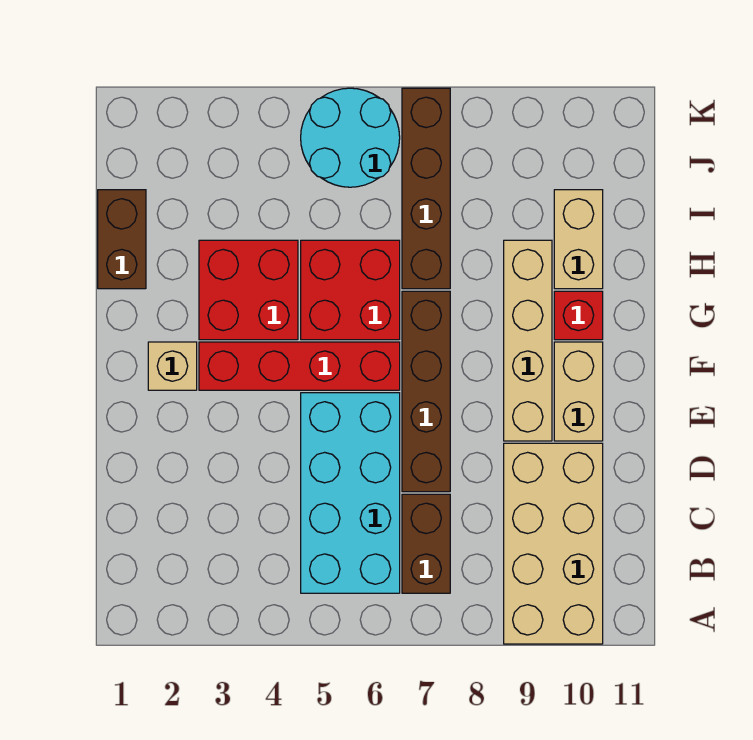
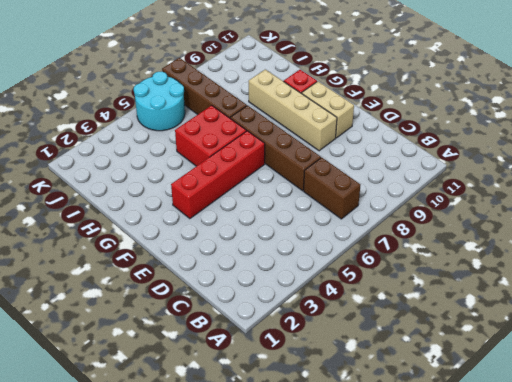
none -> tan brick A9:D10 level 1
none -> cyan brick B5:E6 level 1
none -> tan brick F2 level 1

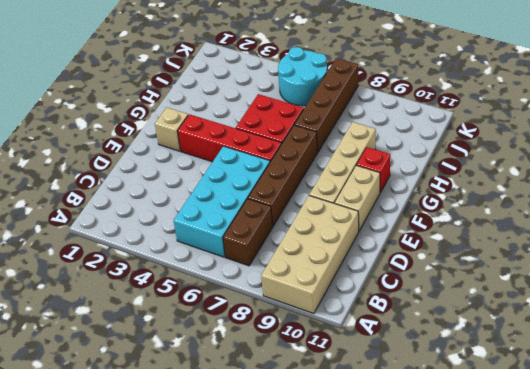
none -> red brick G3:H4 level 1
none -> brown brick H1:I1 level 1
none -> tan brick H10:I10 level 1

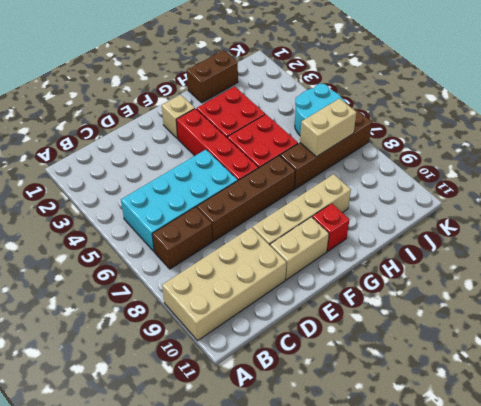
tan brick I7:J7 level 2 -> tan brick H10:I10 level 1

